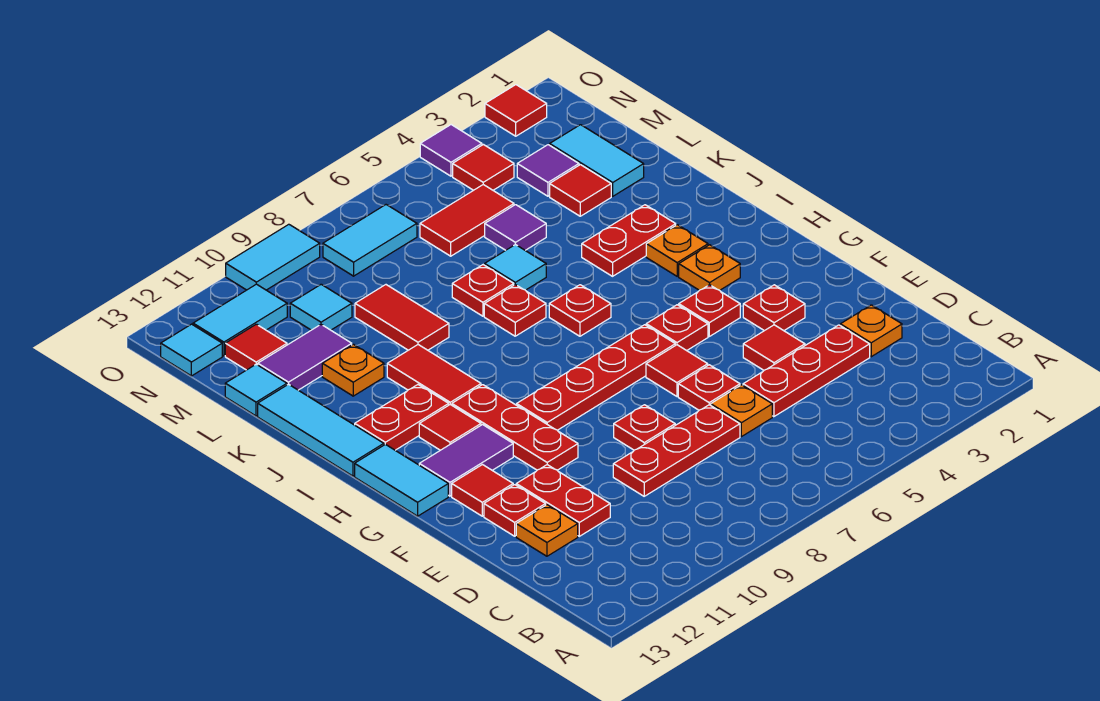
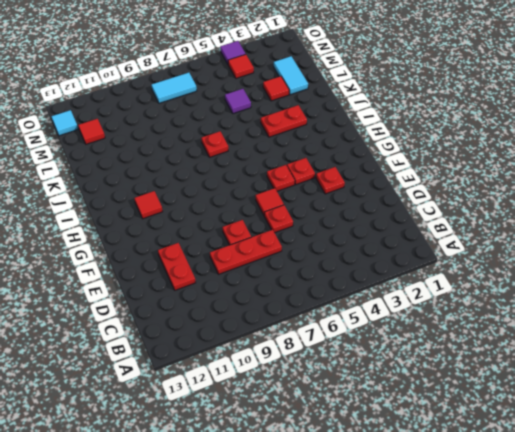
none -> orange plate D2 level 1
none -> red plate D3:D5 level 1
none -> orange plate D6 level 1
none -> orange plate D12 level 1

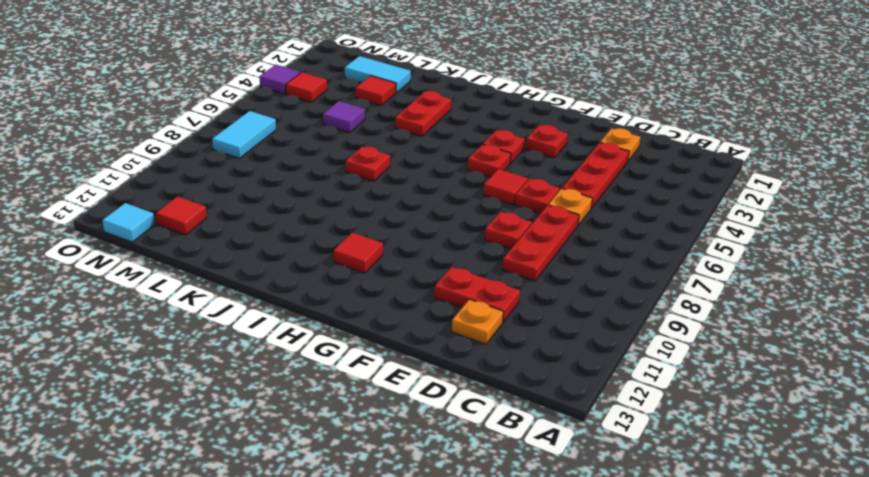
none -> red tile E4 level 1
none -> red plate E12 level 1
none -> red plate F10:H10 level 1
none -> red tile F12 level 1

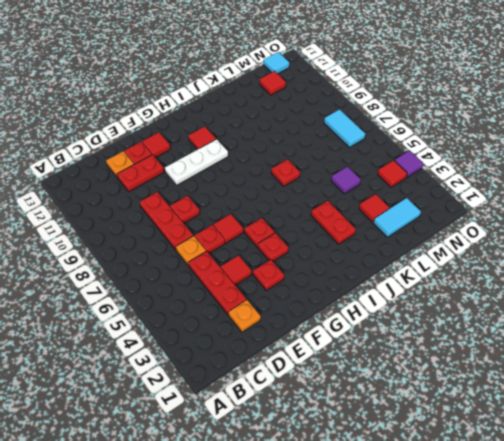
white plate F10:H10 level 1 -> red plate F10:H10 level 1
none -> red plate G6:G9 level 1
none -> purple tile G11:G12 level 1
none -> cyan tile G13:H13 level 1
none -> orange plate H3 level 1

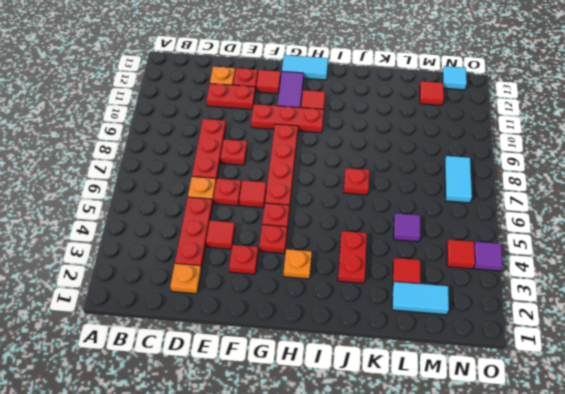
none -> orange plate I3 level 1
none -> red plate I6 level 1
none -> red tile I10:J10 level 1
none -> red plate I11:I12 level 1

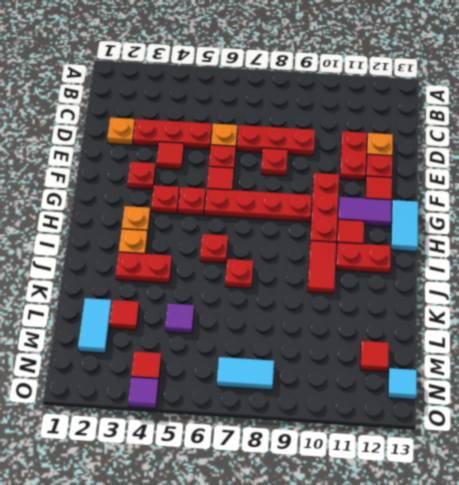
none -> cyan tile I13:K13 level 1
none -> cyan tile K6 level 1
none -> red plate K7 level 1
none -> red tile K9:L9 level 1

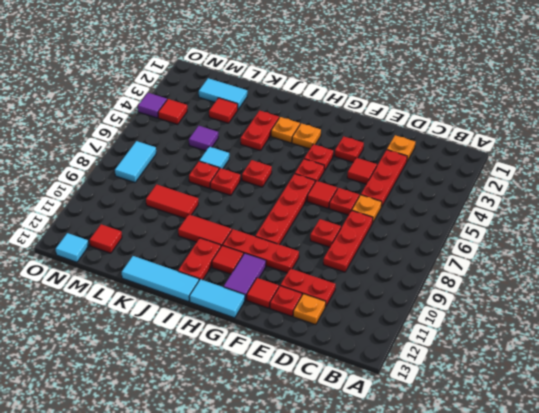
none -> orange plate K11 level 1
none -> purple tile L11:L12 level 1
none -> cyan tile L13 level 1
none -> purple tile M3 level 1

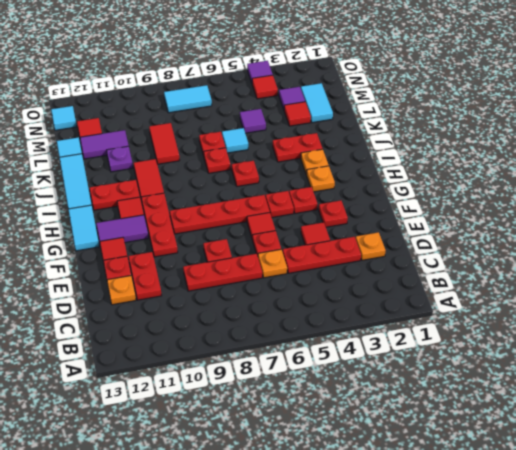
purple plate K11 level 1 -> orange plate K11 level 1
none -> red tile M5:M6 level 1
none -> cyan tile M10 level 1
none -> cyan tile N11:N12 level 1
none -> red tile O2 level 1

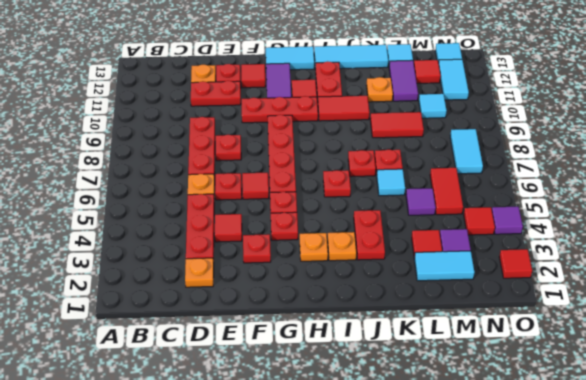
none -> cyan tile O9:O10 level 1

